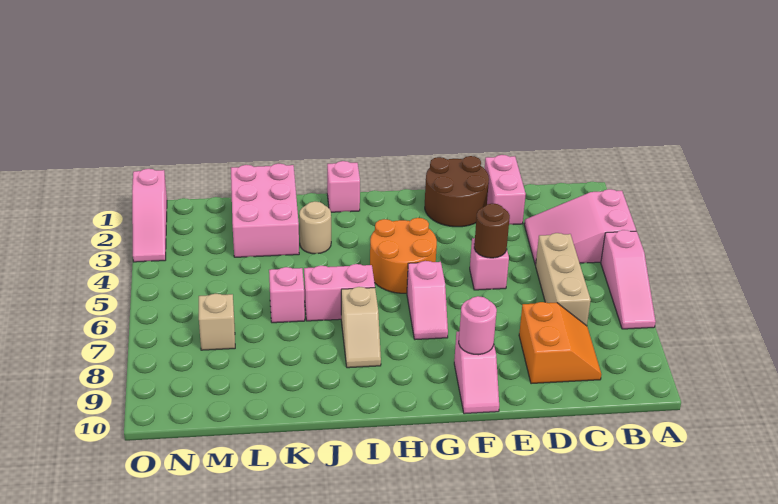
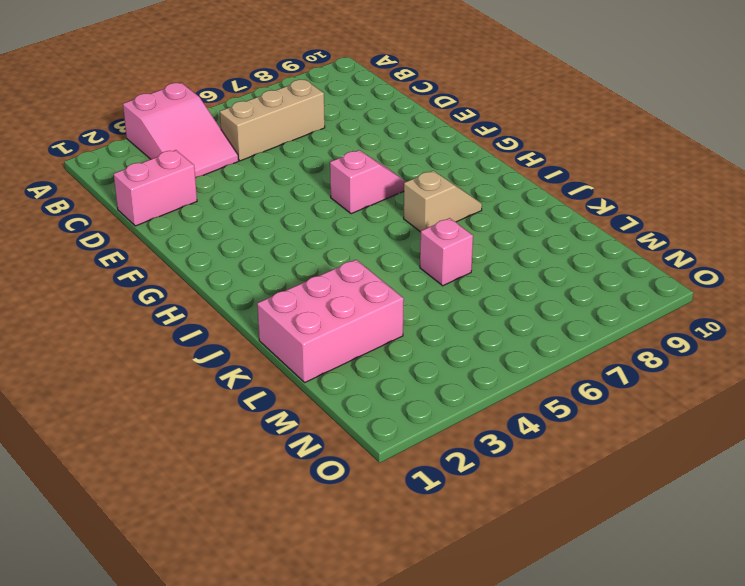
none -> pink slope A5:A7 level 1 top 5
none -> orange slope C8:D9 level 1 top D
none -> brown round brick E1:F2 level 1

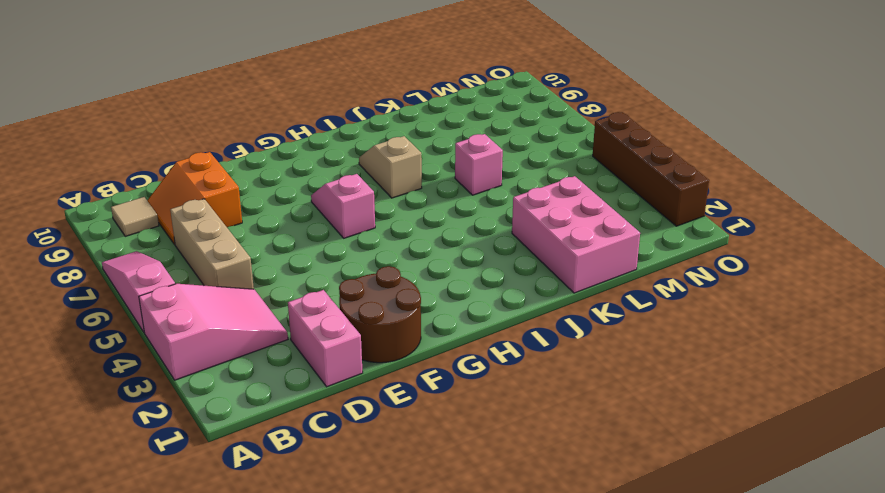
tan tile B9 level 1 -> none
brown brick O2:O5 level 1 -> pink slope O1:O3 level 1 top 1
none -> pink brick E5 level 1
none -> pink slope F9:F10 level 1 top 9
none -> orange round brick G4:H5 level 1

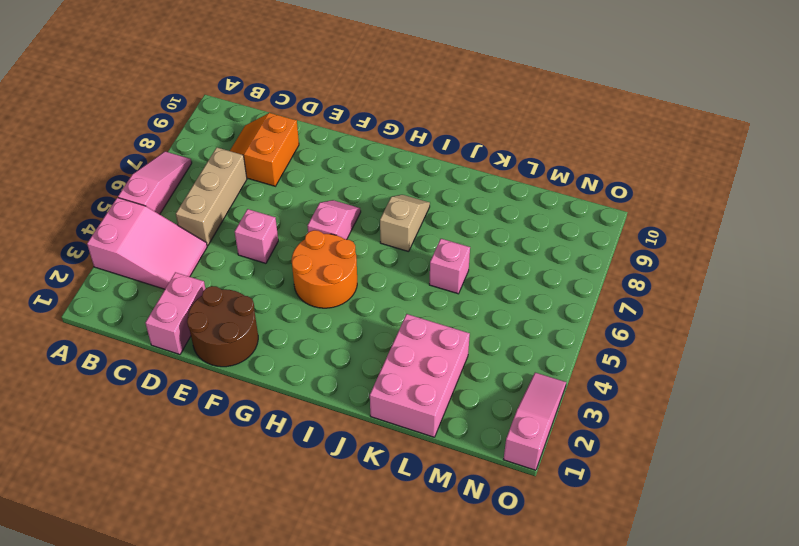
none -> pink slope F9:F10 level 1 top 9
none -> pink brick I1 level 1
none -> pink brick I6:J6 level 1

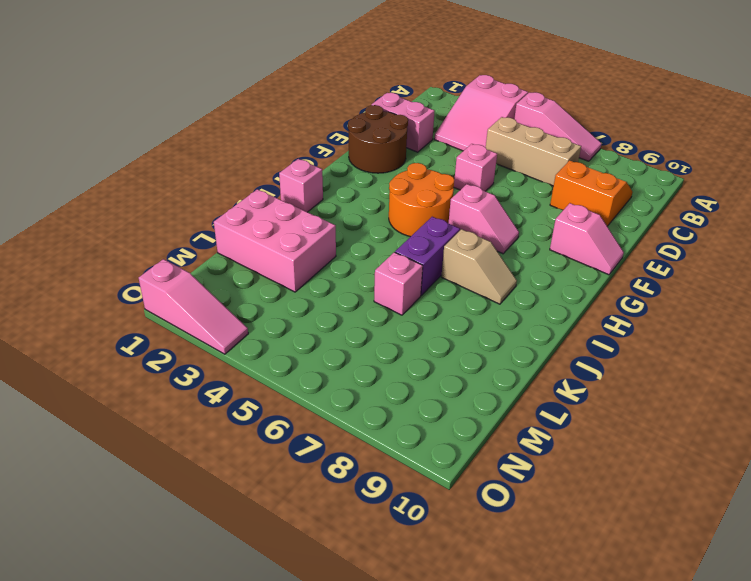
purple brick I6:J6 level 1 -> pink brick I6:J6 level 1
none -> tan round brick J3 level 1
none -> tan brick M7 level 1
none -> brown round brick E5 level 2

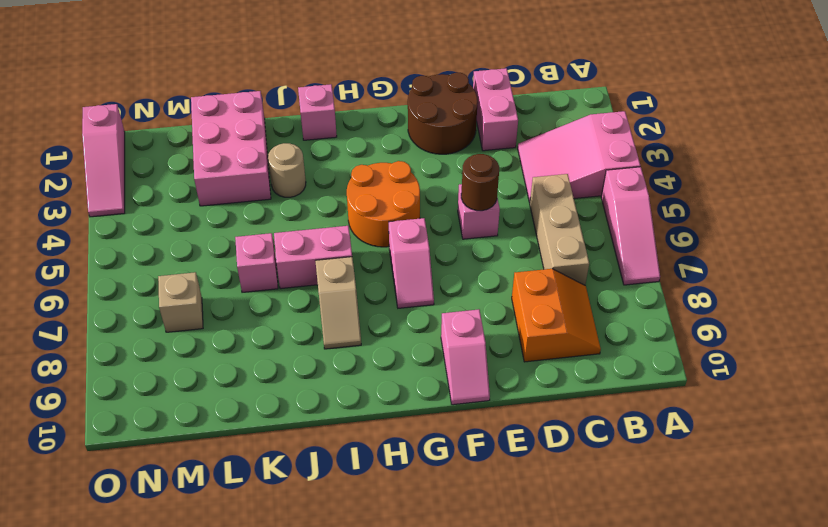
none -> pink round brick F9 level 2

